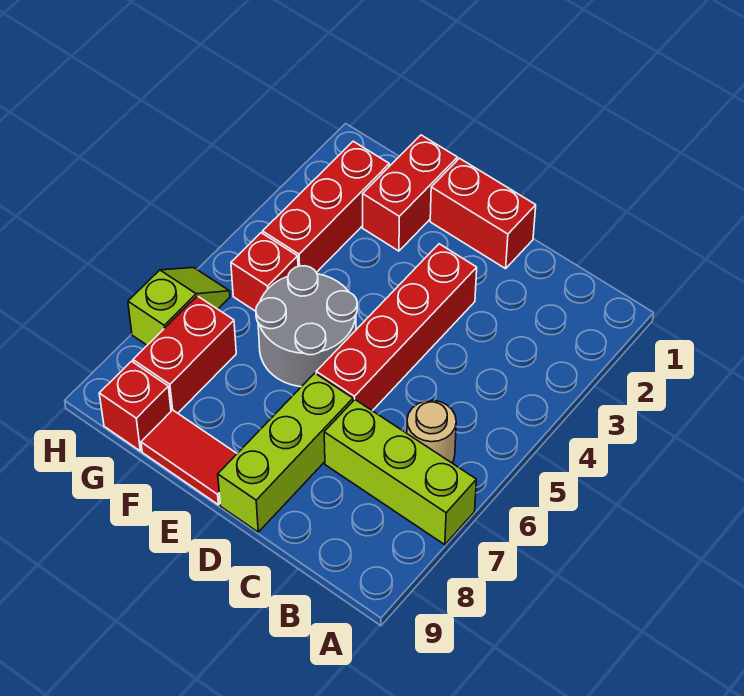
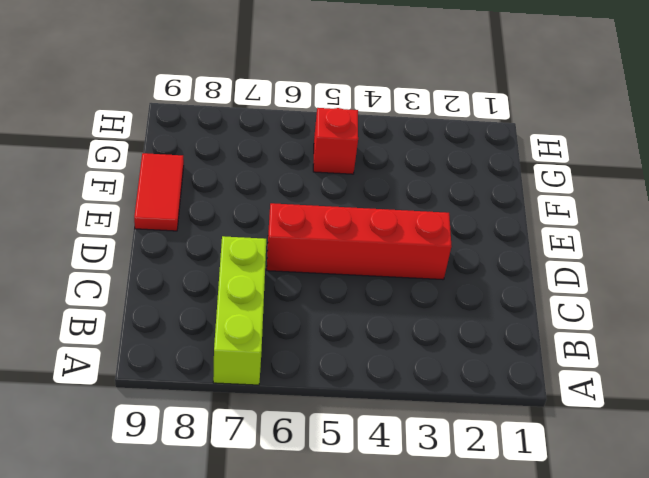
none -> tan round brick B6 level 1
none -> red brick D1:E1 level 1
none -> lime brick D7:D9 level 1

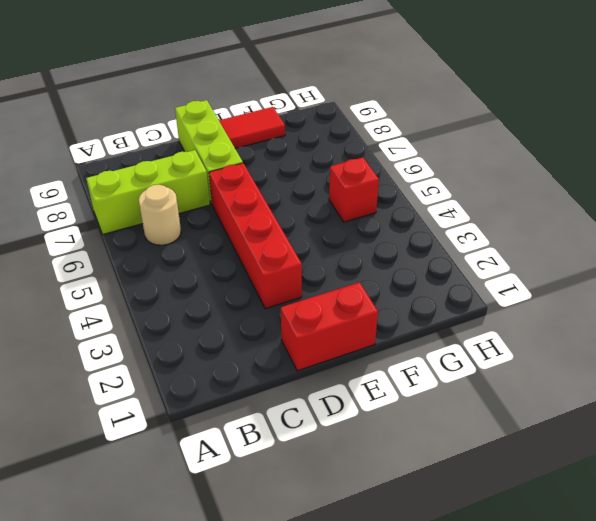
none -> grey round brick E5:F6 level 1
none -> red brick F1:F2 level 1
none -> red brick G2:G4 level 1

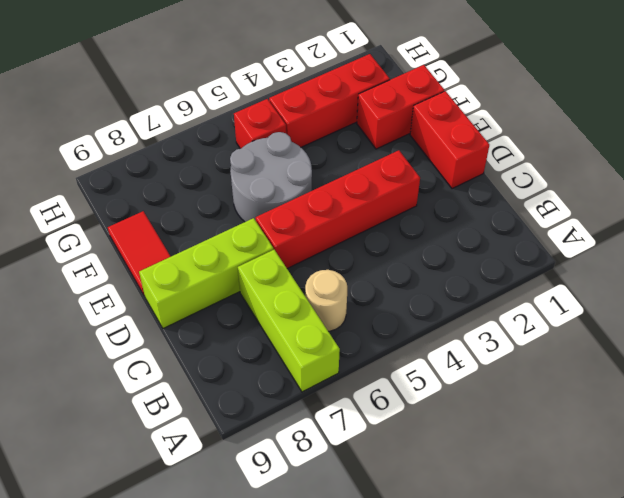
none -> red brick G7:G8 level 1
none -> red brick G9 level 1
none -> lime slope H6:H7 level 1 top 7

